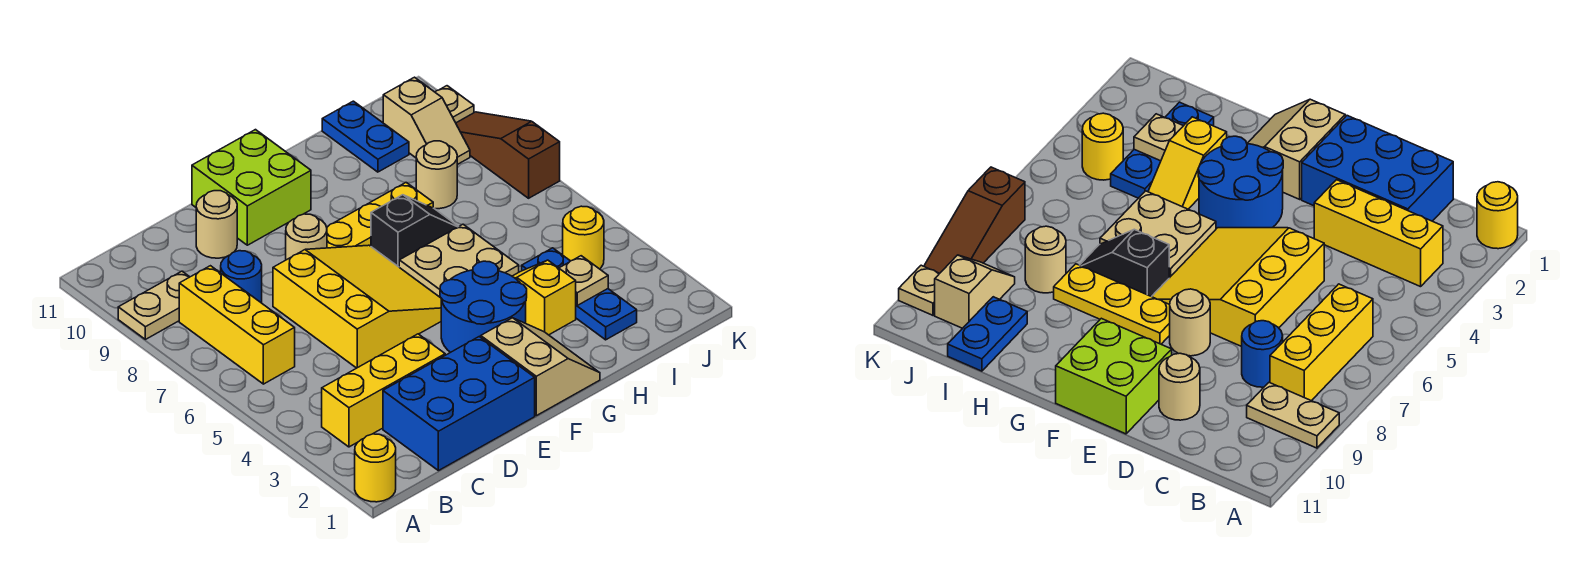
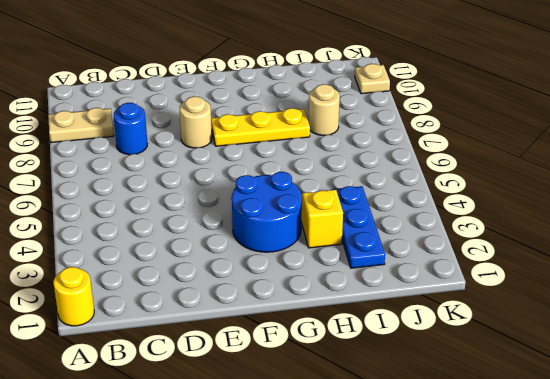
none -> yellow brick B3:D3 level 1
none -> yellow brick B6:B8 level 1
none -> blue brick C1:E2 level 1

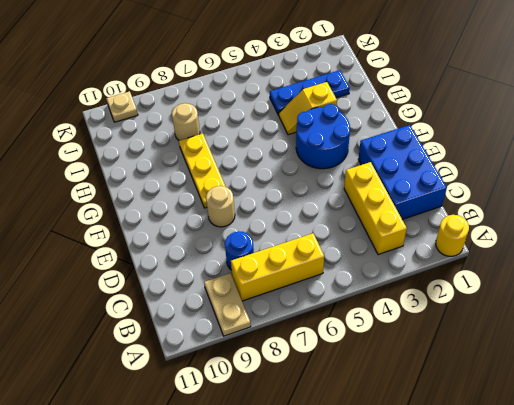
none -> yellow slope D5:F7 level 1 top D
none -> tan round brick D10 level 1
none -> lime brick E10:F11 level 1

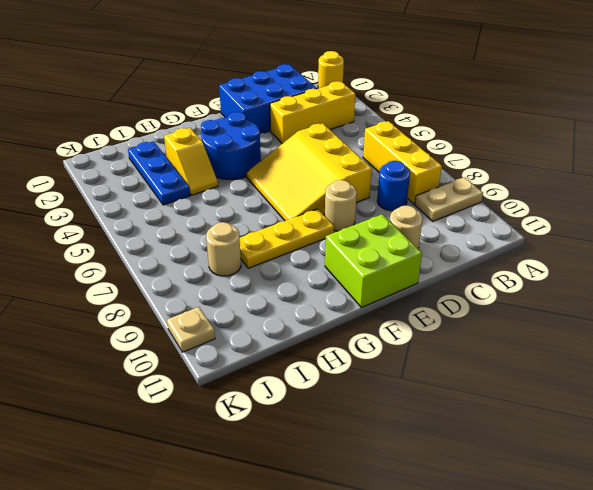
none -> tan slope F1:G2 level 1 top F
none -> tan plate G5:H6 level 1
none -> black slope G7:H7 level 1 top G

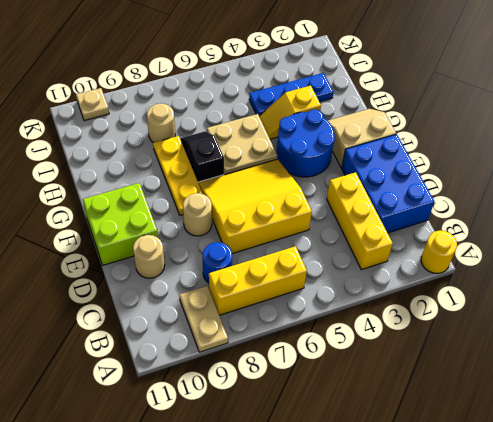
none -> blue plate I10:I11 level 1
none -> yellow round brick J4 level 1
none -> tan slope J9:J10 level 1 top 10

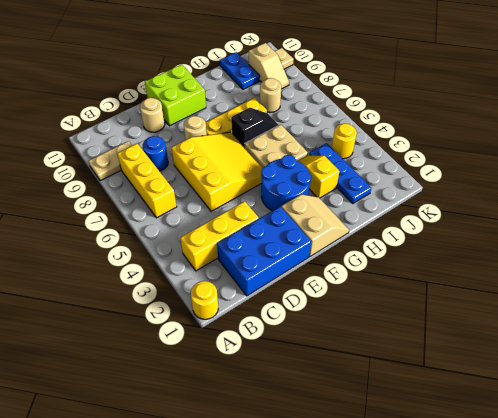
none -> brown slope K7:K9 level 1 top 7
none -> tan plate I3 level 2

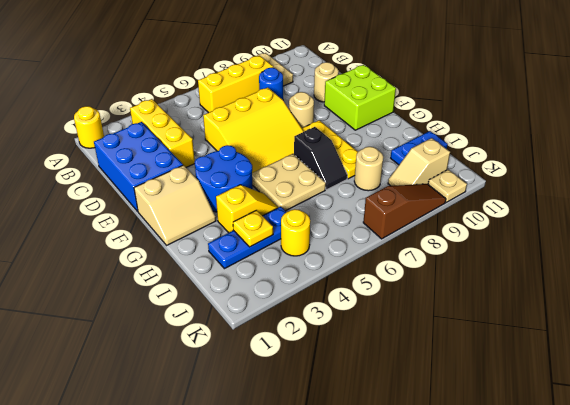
yellow plate I3 level 2 -> tan plate I3 level 2

